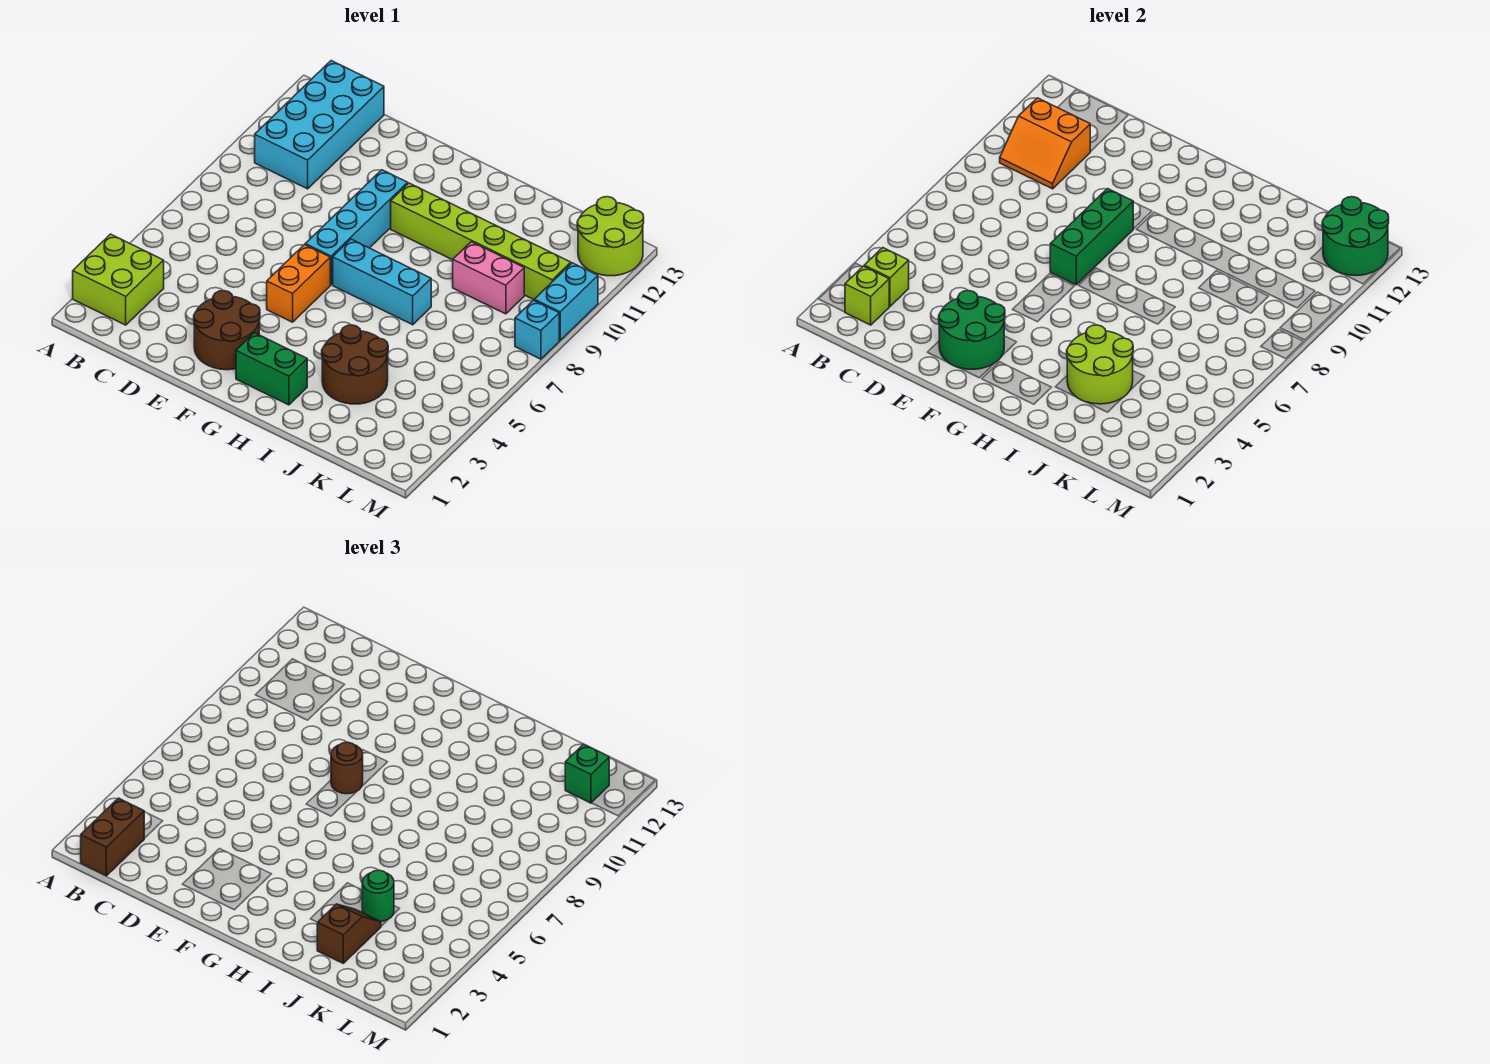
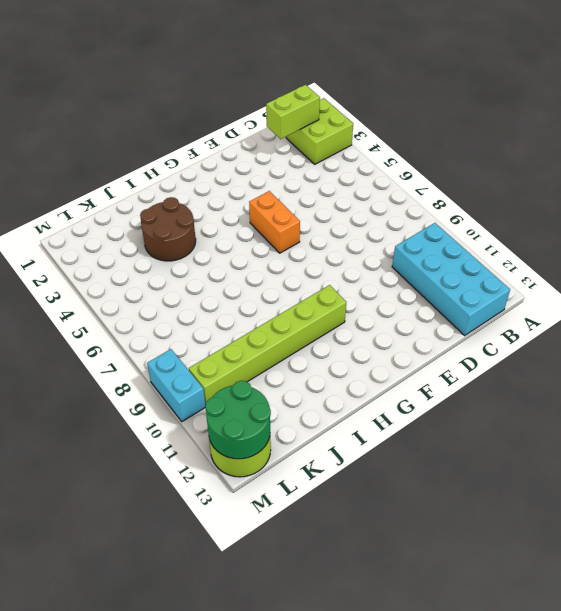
lime brick B2:C2 level 2 -> lime brick B2 level 2
none -> brown round brick E2:F3 level 1
none -> cyan brick F7:F10 level 1
none -> green brick G2:H2 level 1

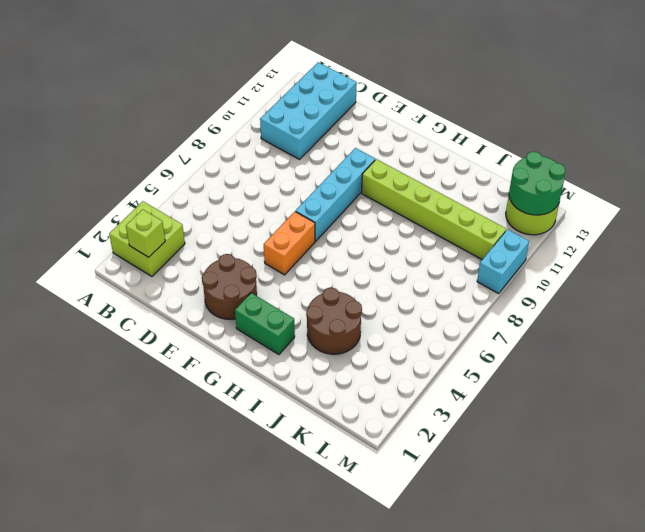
none -> cyan brick G7:I7 level 1
none -> pink brick J9:K9 level 1
none -> cyan brick M8 level 1

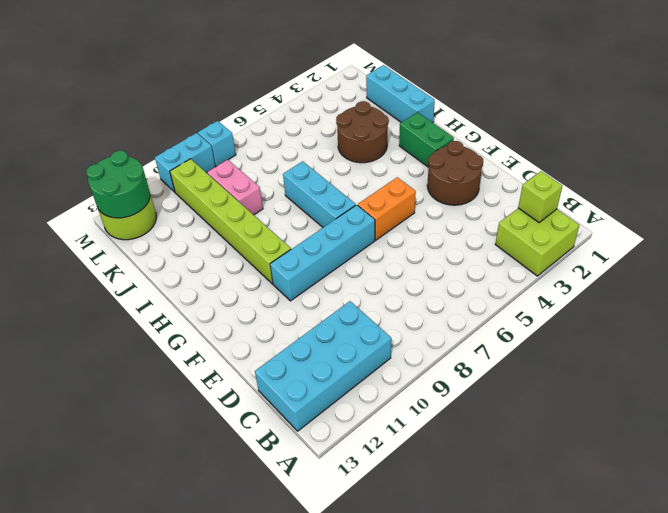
cyan brick I1:K1 level 1 -> none
none -> lime brick B3 level 2
none -> orange slope B10:C11 level 2 top 11
none -> green round brick E2:F3 level 2

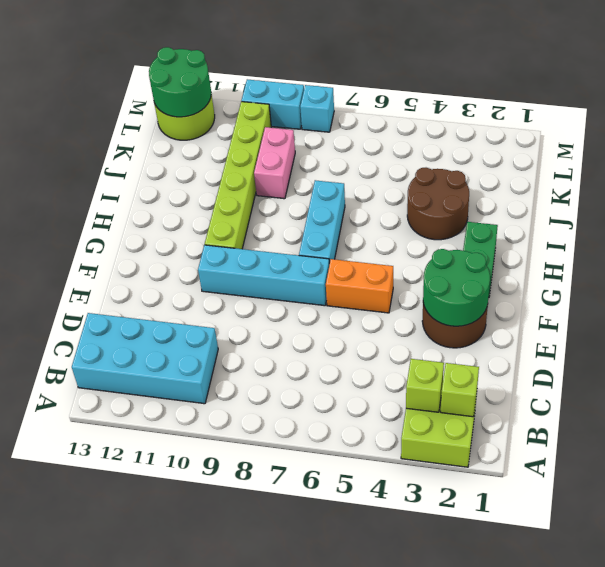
none -> orange slope B10:C11 level 2 top 11
none -> green brick F7:F9 level 2
none -> lime round brick I3:J4 level 2

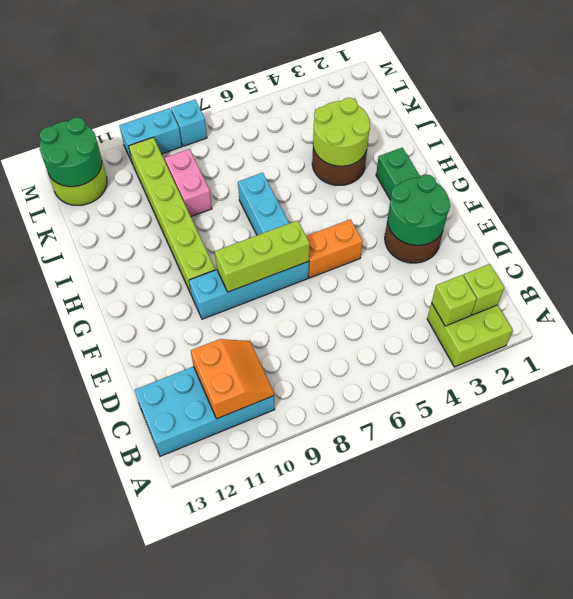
lime brick F7:F9 level 2 -> green brick F7:F9 level 2
none -> brown brick B1:B2 level 3
none -> brown round brick F8 level 3
none -> brown slope J2:J3 level 3 top 2

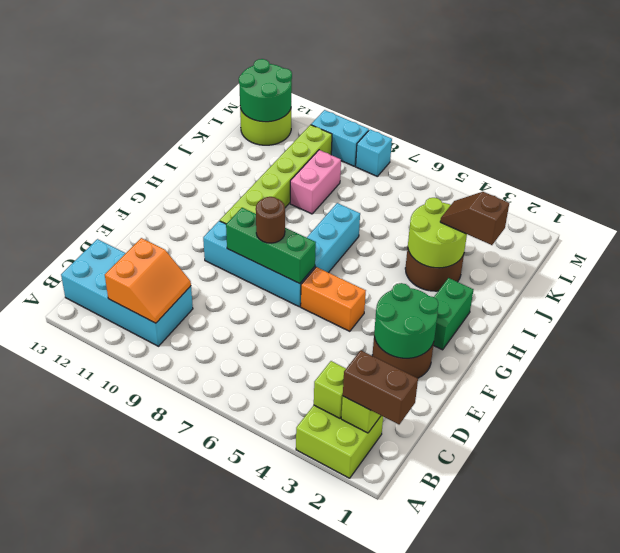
none -> green round brick J4 level 3
none -> green brick L12 level 3

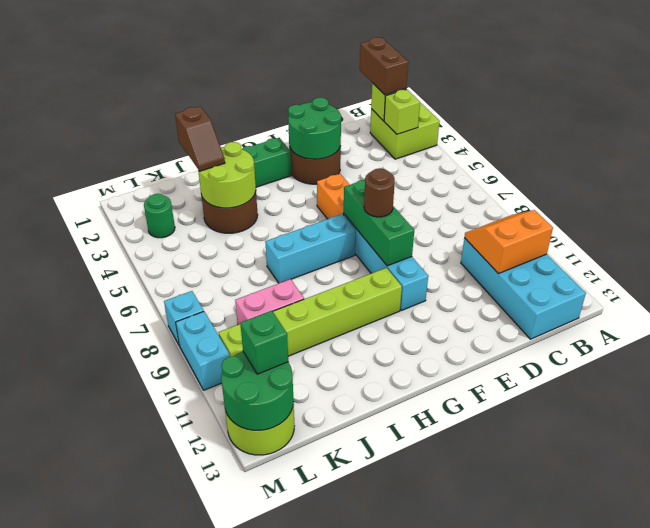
green round brick L3 level 1 -> green round brick J4 level 3

